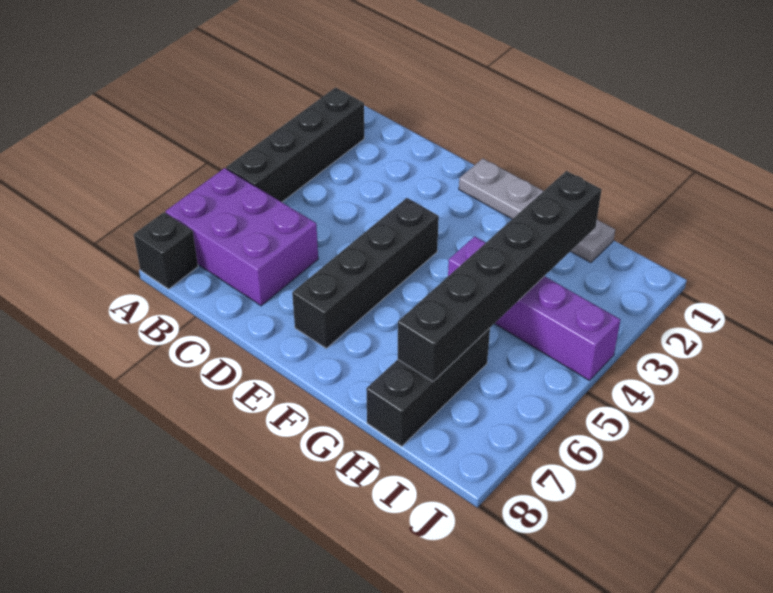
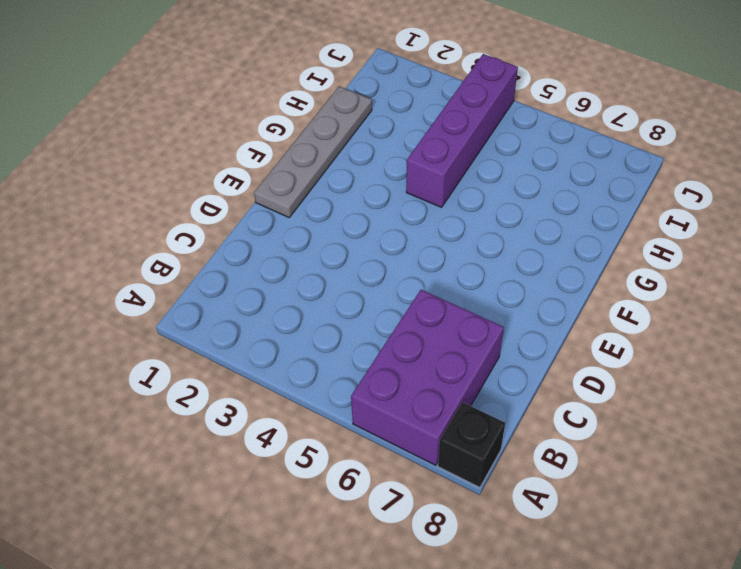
none -> black brick A2:A5 level 1
none -> black brick E4:E7 level 1

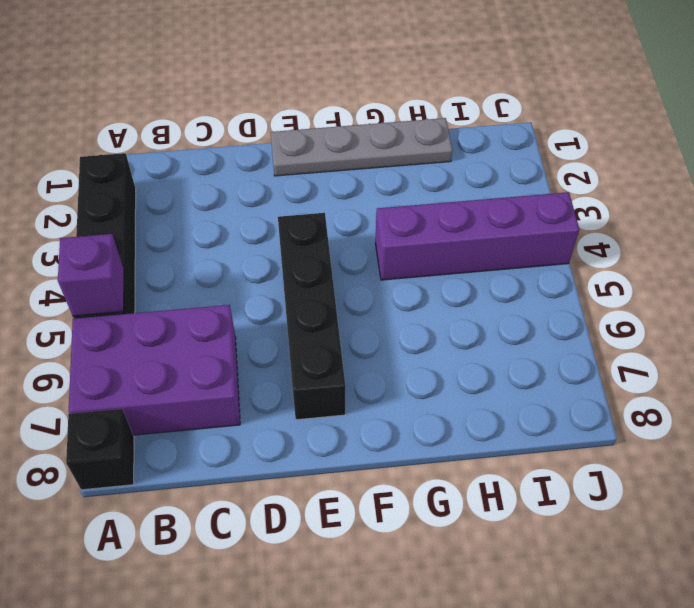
purple brick A5 level 2 -> none
none -> black brick H6:H8 level 1
none -> black brick H2:H7 level 2

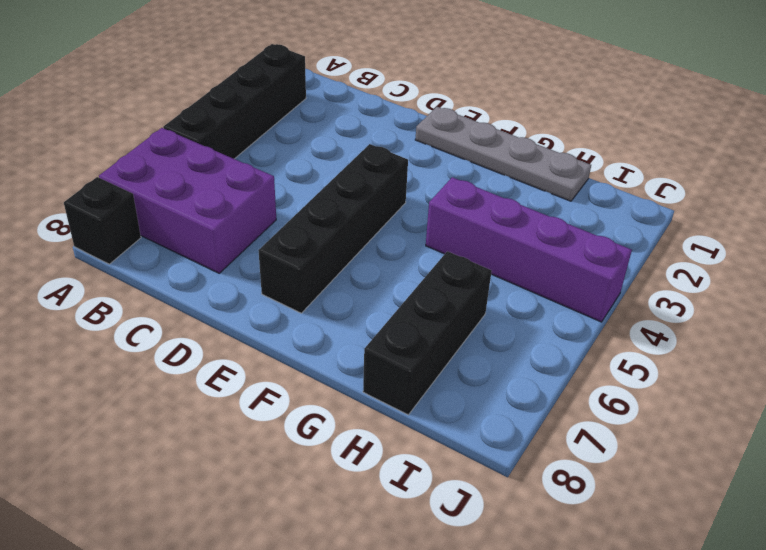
none -> black brick H2:H7 level 2

